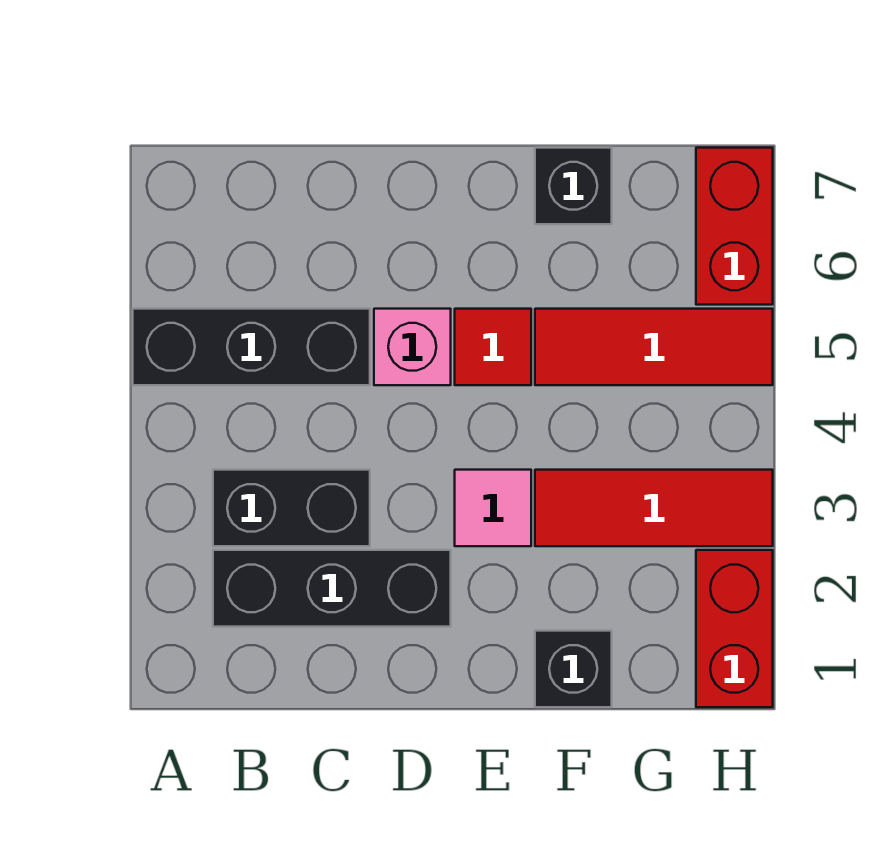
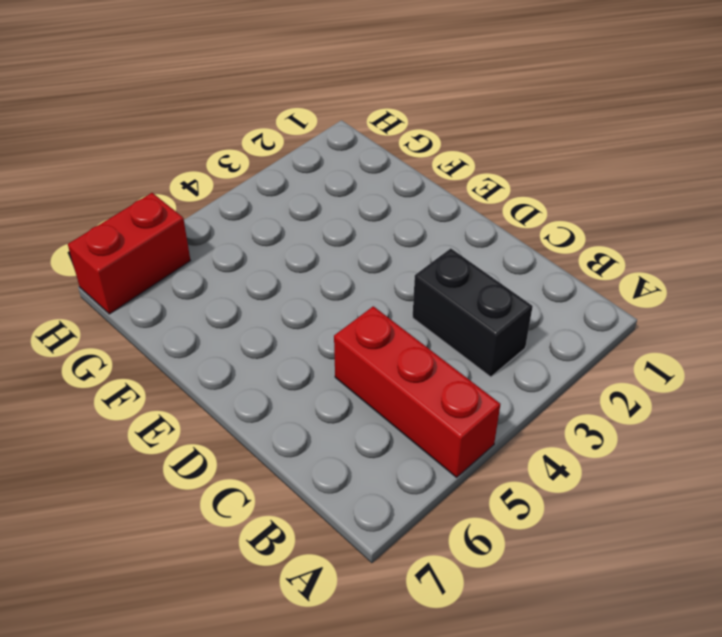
red brick A5:C5 level 1 -> black brick A5:C5 level 1
none -> black brick B2:D2 level 1
none -> pink brick D5 level 1
none -> pink tile E3 level 1

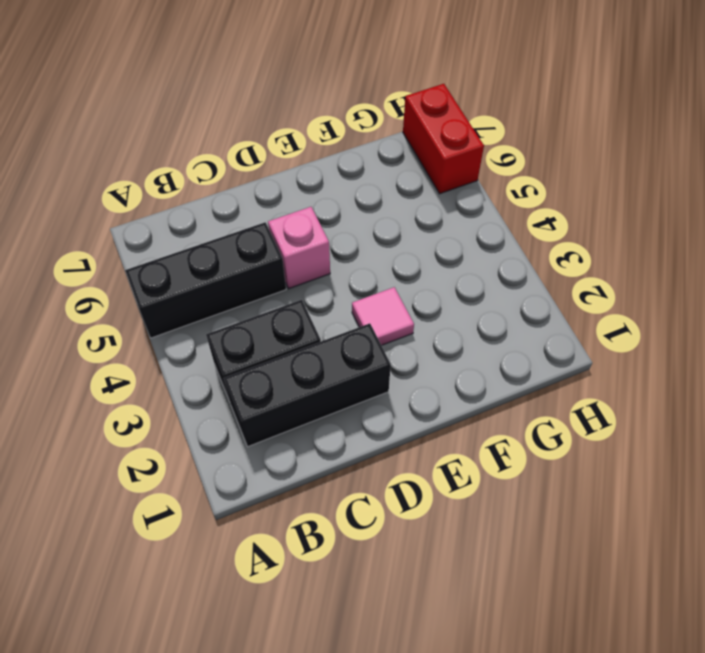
none -> red tile E5 level 1
none -> black brick F1 level 1
none -> red tile F3:H3 level 1

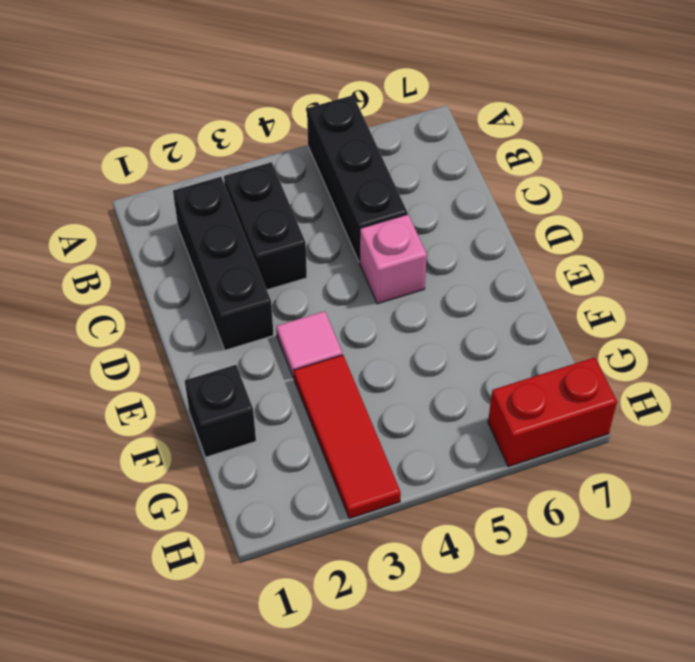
none -> red tile E5 level 1
none -> red tile F5:H5 level 1
none -> black brick F7 level 1

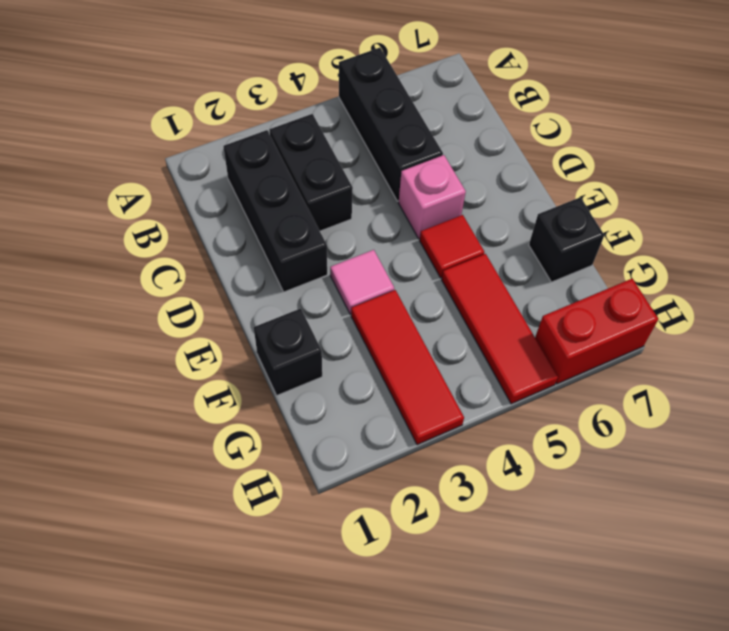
none -> red brick H1:H2 level 1

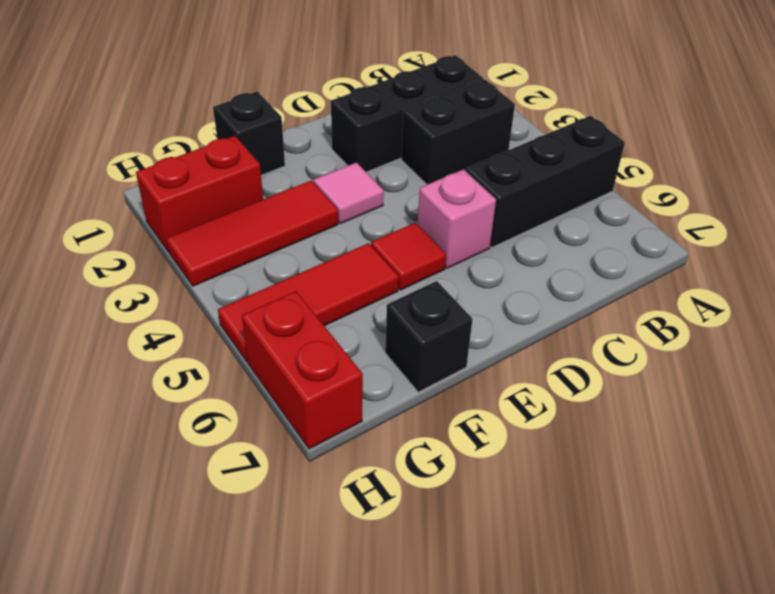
red brick G2:H2 level 1 -> red brick H1:H2 level 1

